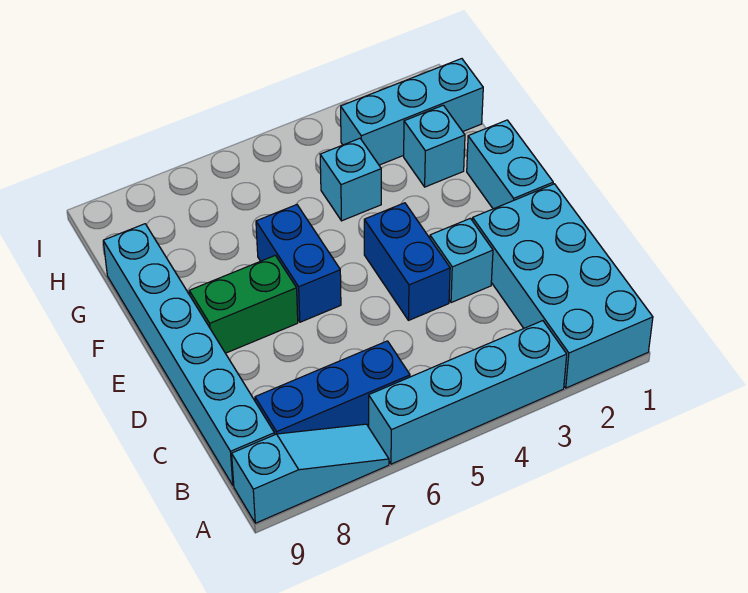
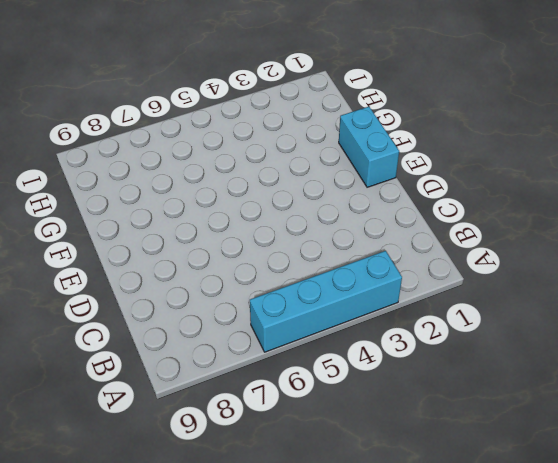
none -> cyan brick A1:D2 level 1
none -> cyan slope A7:A9 level 1 top 9
none -> blue brick B6:B8 level 1

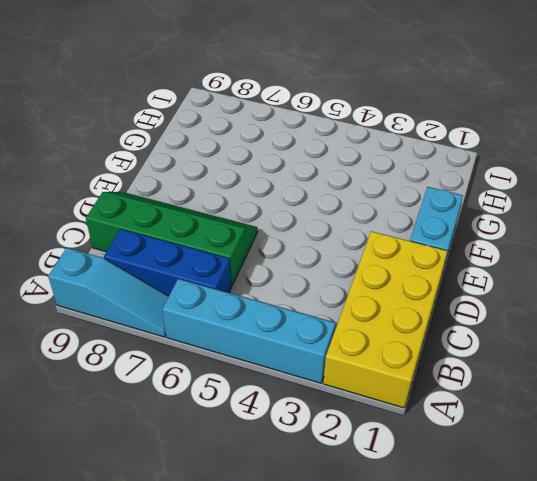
yellow brick A1:D2 level 1 -> cyan brick A1:D2 level 1
green slope C6:D9 level 1 top C -> cyan brick B9:G9 level 1
none -> cyan brick D3 level 1
none -> blue brick D4:E4 level 1
none -> blue brick E6:F6 level 1

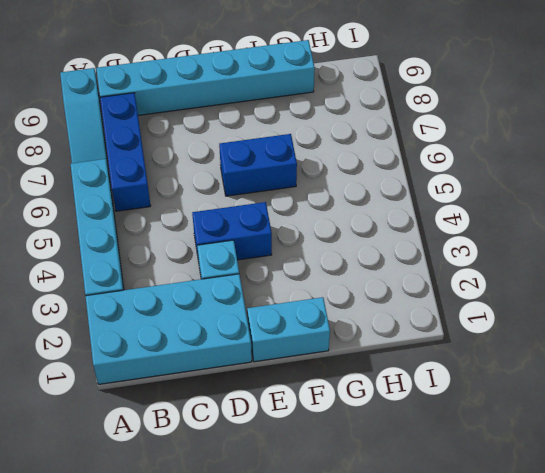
none -> green brick E7:E8 level 1
none -> cyan brick G2 level 1
none -> cyan brick G4 level 1

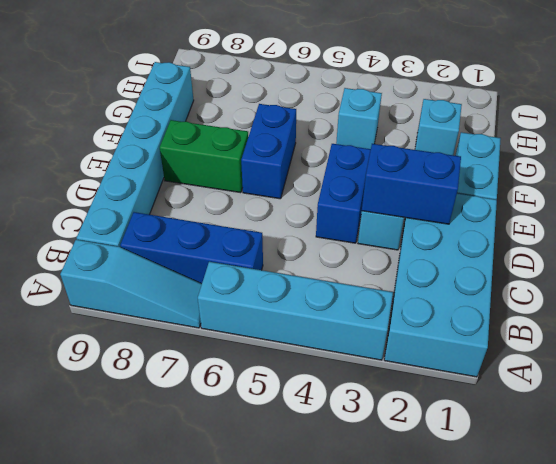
blue brick D2:D3 level 2 -> none
none -> cyan brick H1:H3 level 1

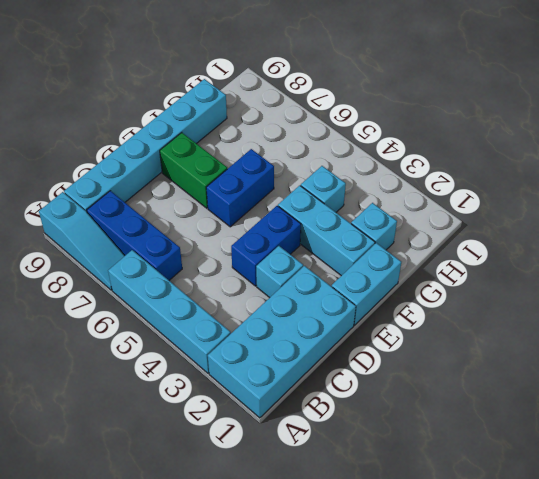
cyan brick F2:F4 level 1 -> cyan brick H1:H3 level 1

